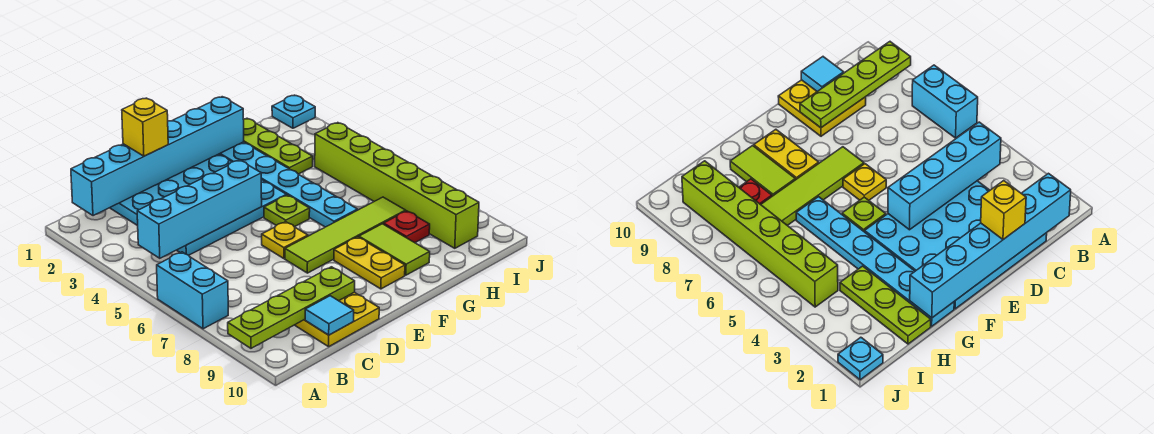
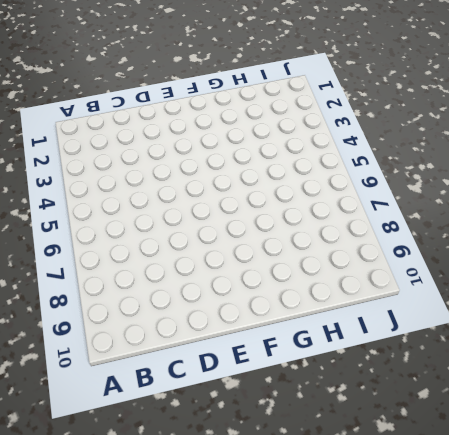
none -> cyan brick A6:A7 level 1
none -> cyan plate C1:F4 level 1
none -> yellow plate C9:D10 level 1

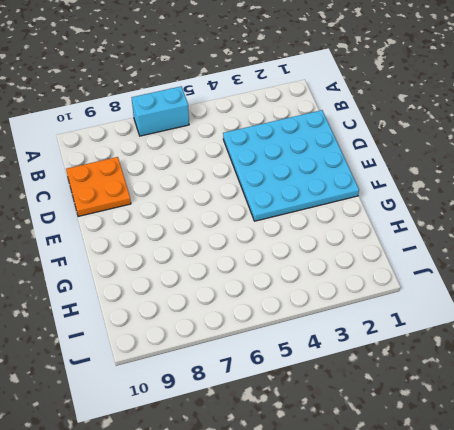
orange plate C9:D10 level 1 -> yellow plate C9:D10 level 1
none -> yellow plate E6 level 1
none -> lime tile E7:H7 level 1
none -> lime plate F5 level 1

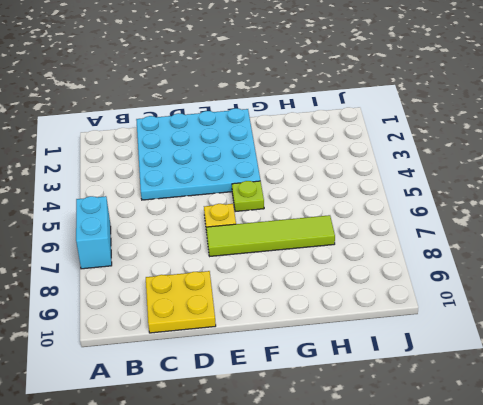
none -> yellow plate F8:F9 level 1
none -> cyan plate G1:G6 level 1
none -> lime tile G8:G9 level 1

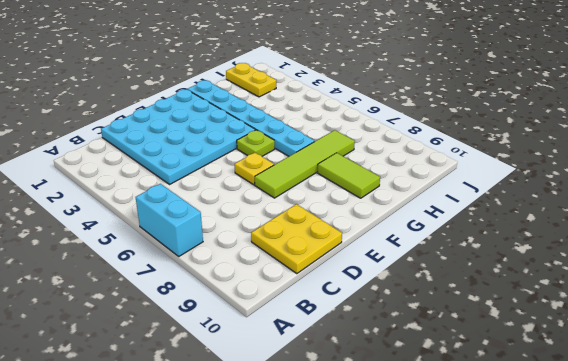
yellow plate I1:I2 level 1 -> yellow plate F8:F9 level 1
none -> lime plate H1:H3 level 1
none -> red plate H8 level 1
none -> lime brick I4:I9 level 1

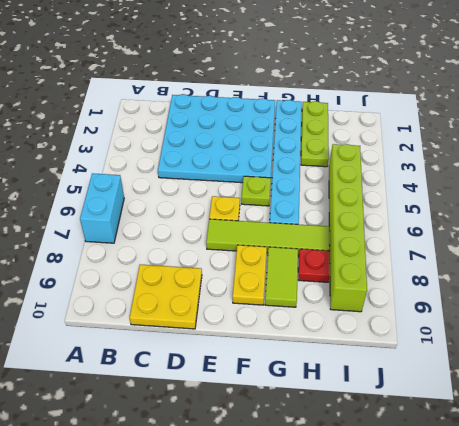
none -> cyan plate J1 level 1
none -> lime plate A9:D9 level 2
none -> cyan brick B1:G1 level 2

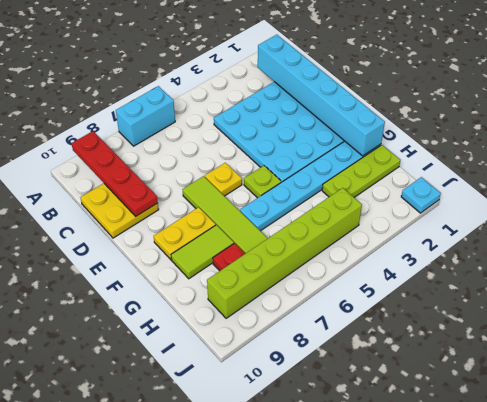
red plate A9:D9 level 2 -> lime plate A9:D9 level 2
none -> cyan brick B4:E4 level 2
none -> cyan tile C10 level 2
none -> yellow brick D1 level 3

